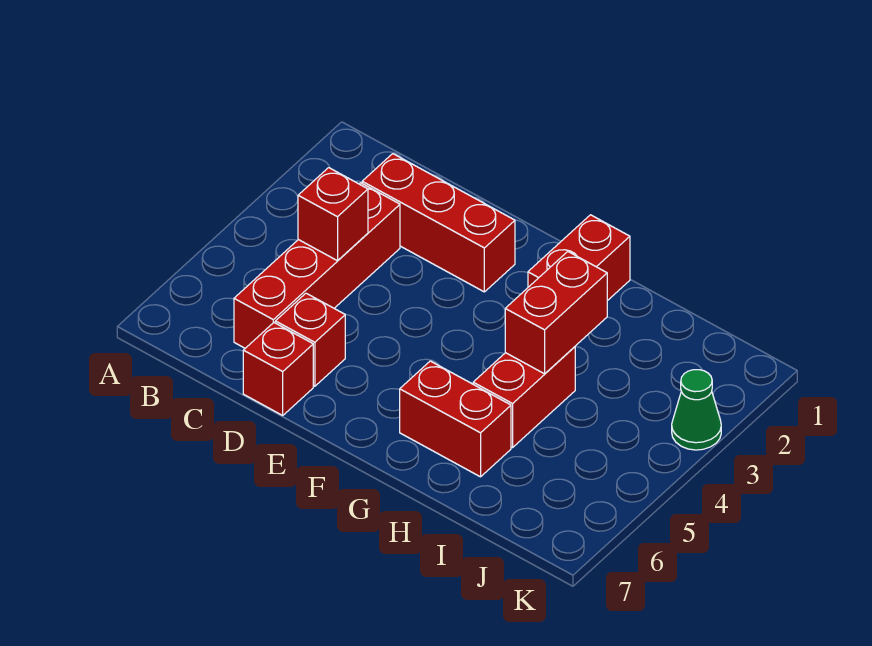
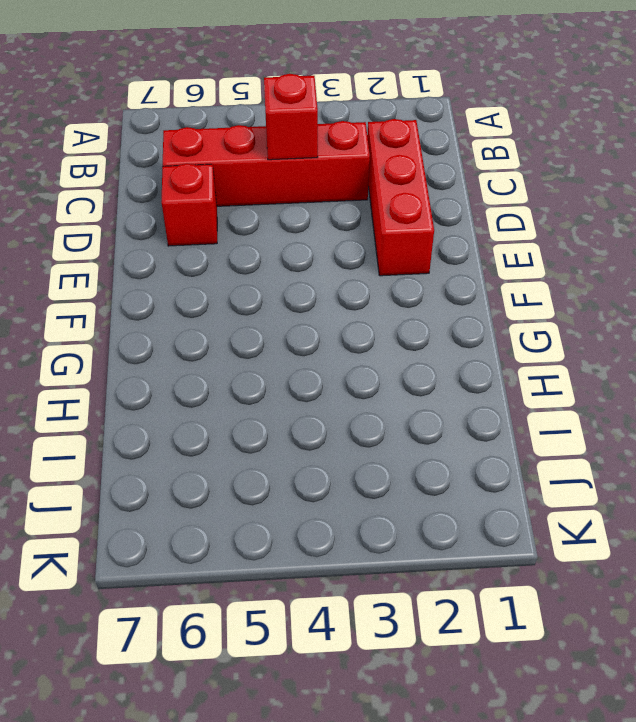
none -> red brick D7 level 1
none -> red brick G1:G2 level 1

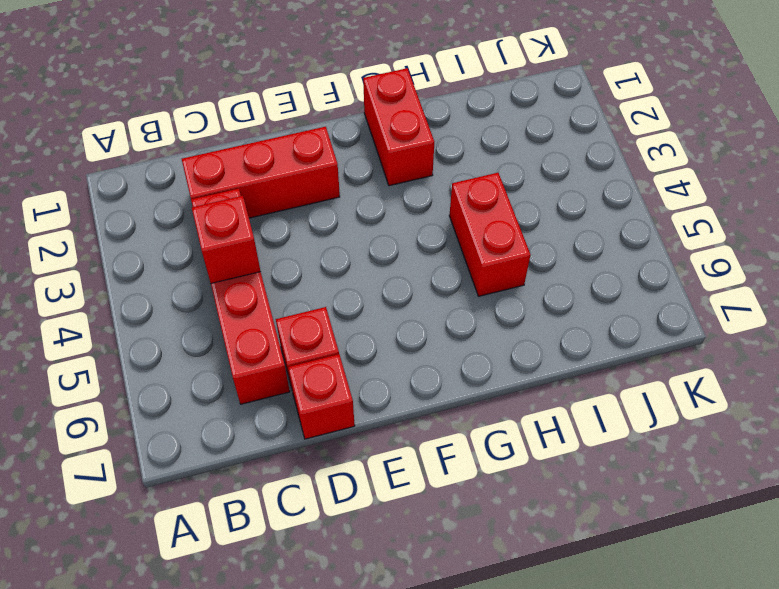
none -> red brick G6:H6 level 1
none -> green cone K3 level 1

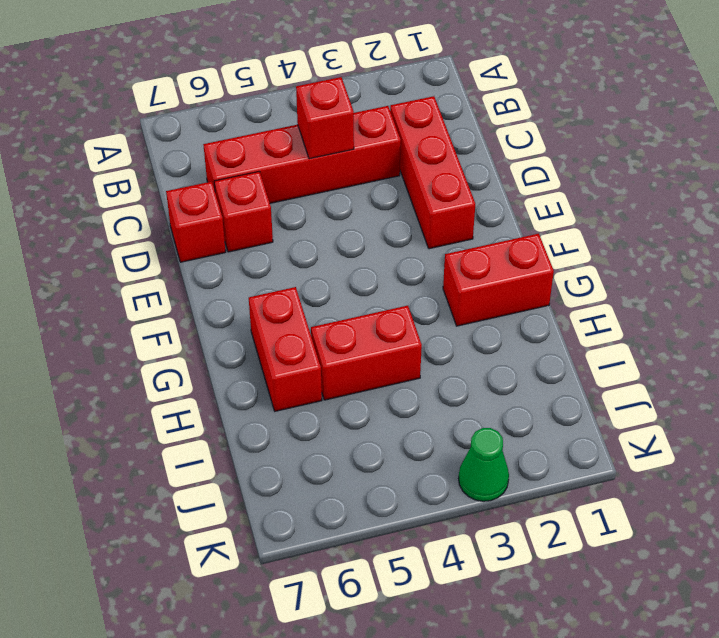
none -> red brick H3:H4 level 2

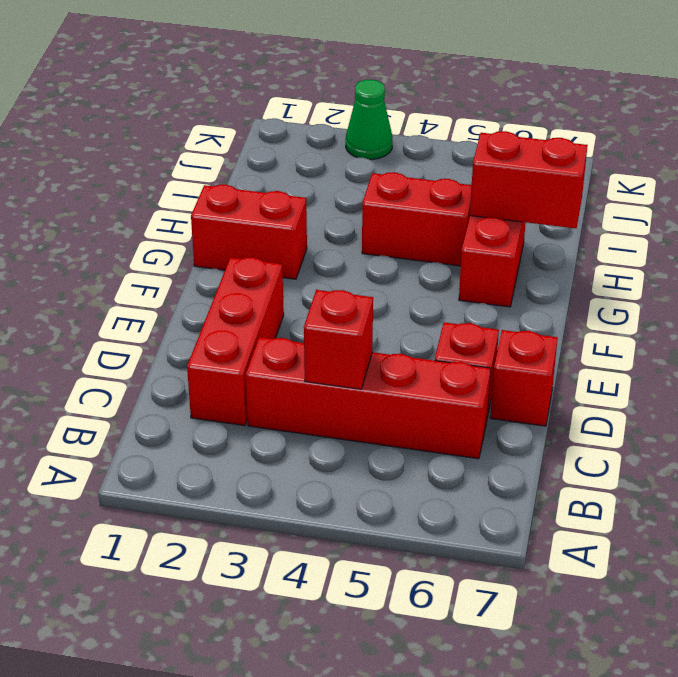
red brick H6:H7 level 2 -> red brick H3:H4 level 2

